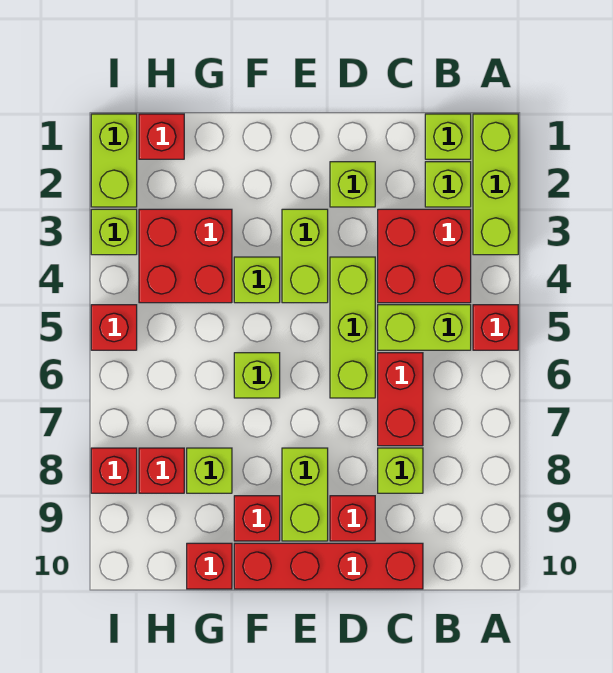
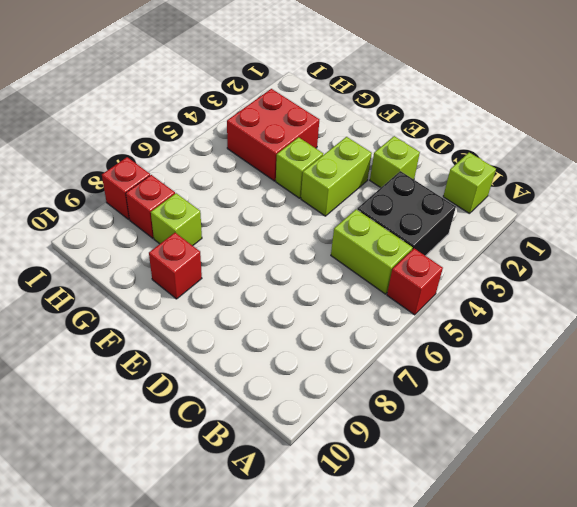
black brick B3:C4 level 1 -> red brick B3:C4 level 1
none -> lime brick A1:A3 level 1
none -> lime brick B2 level 1
none -> red brick C6:C7 level 1

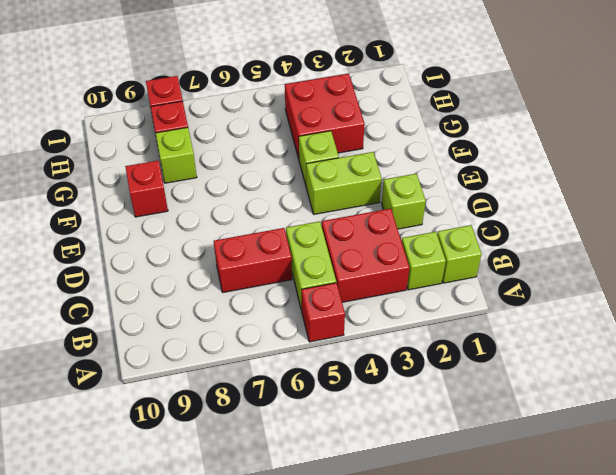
none -> lime brick A1:A3 level 1
none -> lime brick C8 level 1
none -> red brick C10:F10 level 1

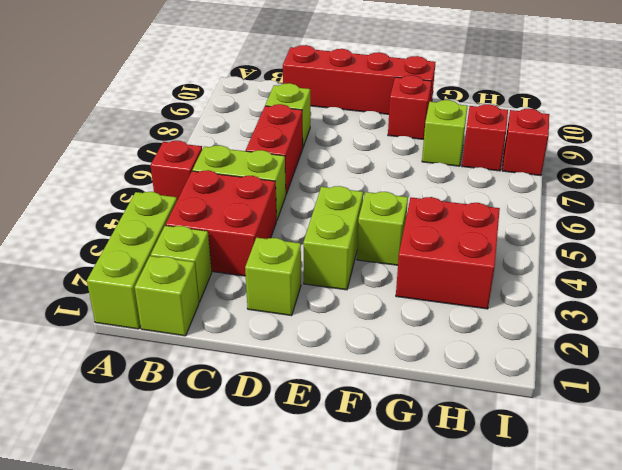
none -> lime brick D4:D6 level 1
none -> red brick D9 level 1
none -> lime brick E8:E9 level 1

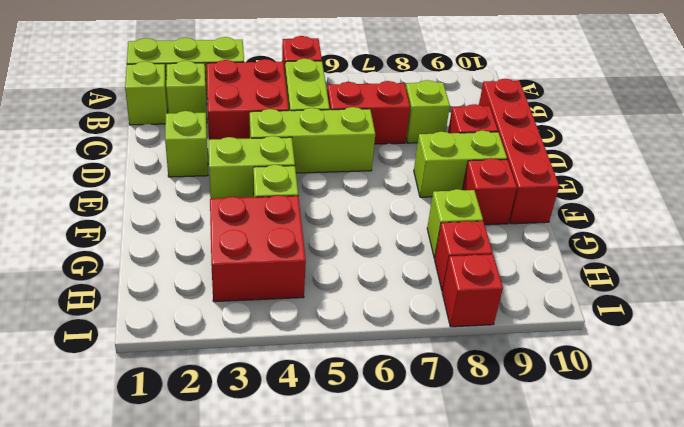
none -> lime brick F6 level 1
none -> red brick G10 level 1
none -> red brick H1 level 1

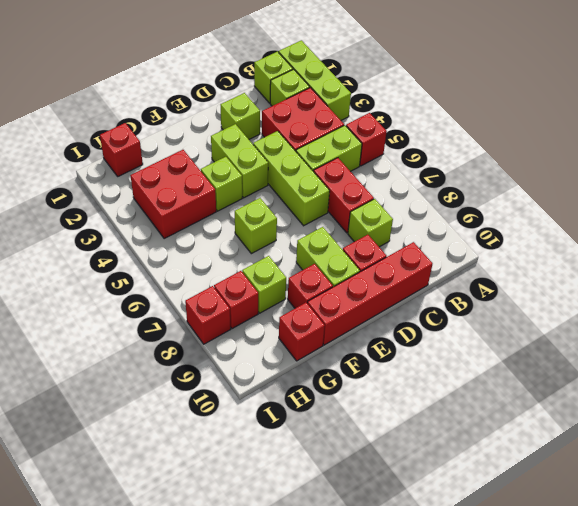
none -> lime brick I1:I2 level 1
none -> lime brick I3 level 1
none -> red brick I5 level 1

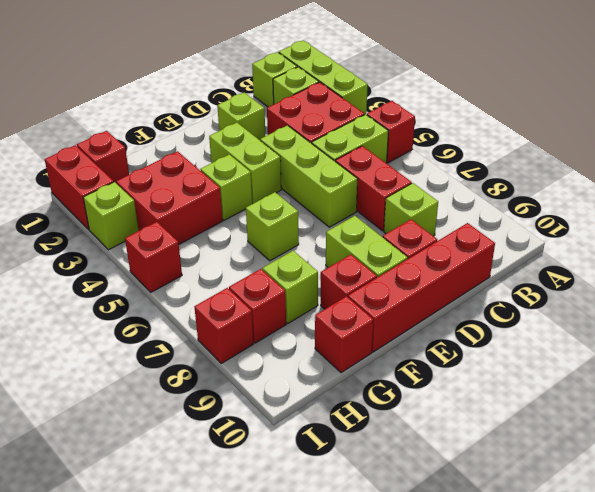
red brick I1:I2 level 1 -> lime brick I1:I2 level 1

